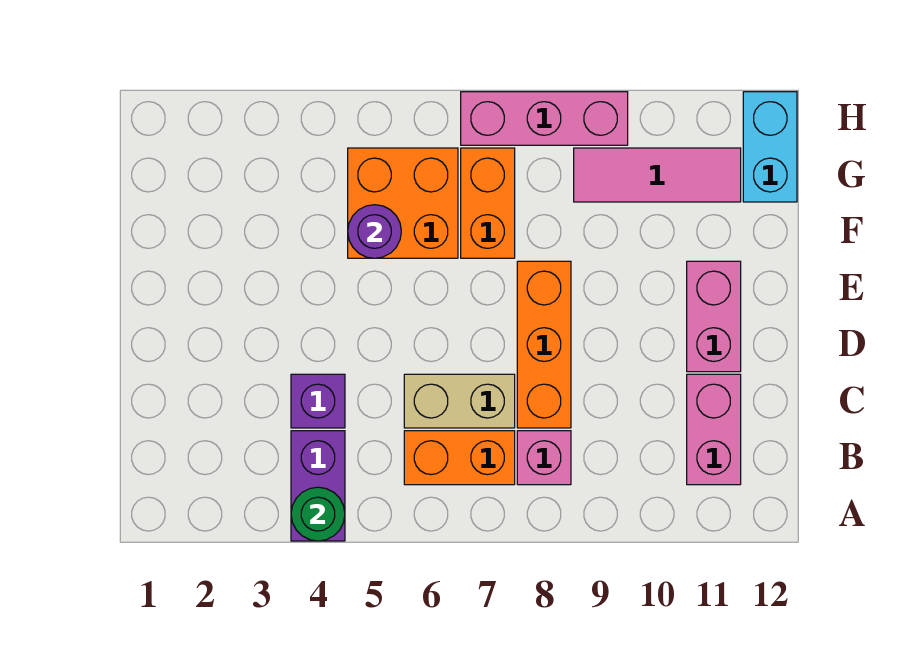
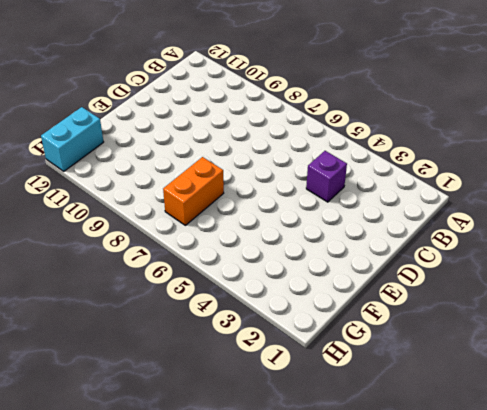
none -> purple brick A4:B4 level 1
none -> orange brick B6:B7 level 1
none -> pink brick B8 level 1

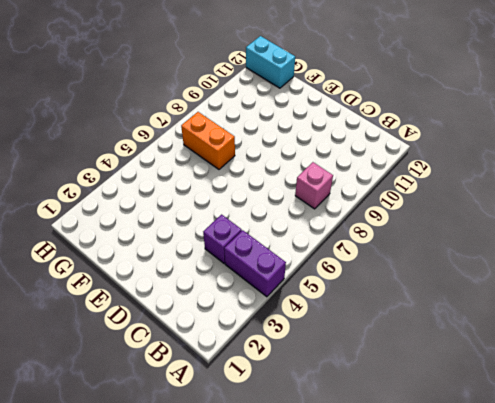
none -> orange brick B6:B7 level 1
none -> pink brick B11:C11 level 1
none -> tan brick C6:C7 level 1

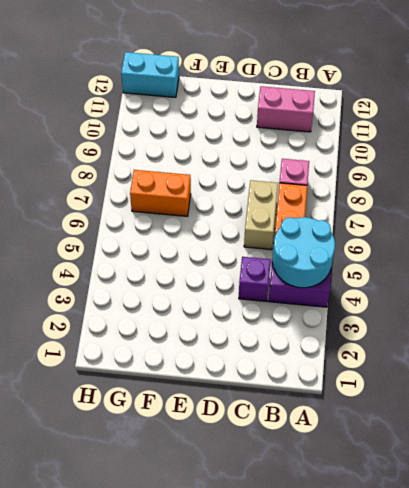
cyan round brick A4:B5 level 2 -> green round brick A4 level 2
none -> orange brick C8:E8 level 1
none -> pink brick D11:E11 level 1
none -> orange brick F5:G6 level 1

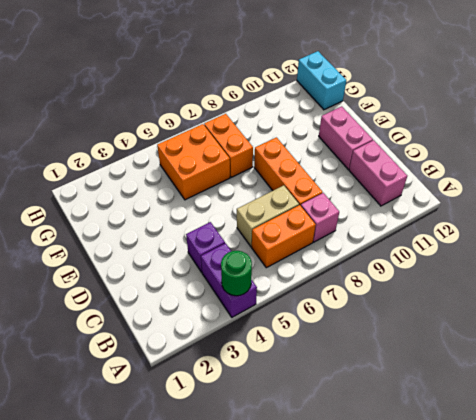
none -> pink tile G9:G11 level 1
none -> pink brick H7:H9 level 1
none -> purple round brick F5 level 2

